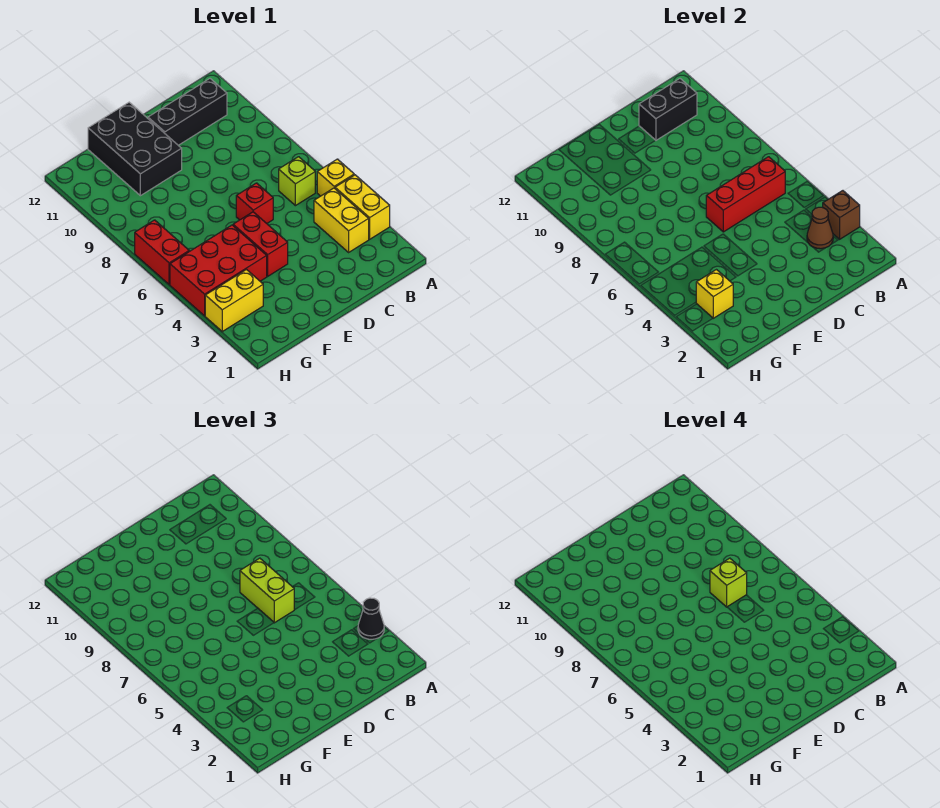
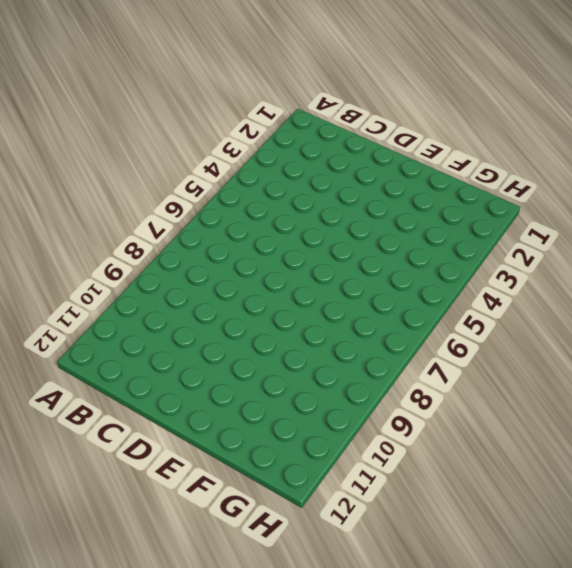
none -> yellow brick A3:A4 level 1
none -> yellow brick A5 level 1
none -> yellow brick B3:B4 level 1

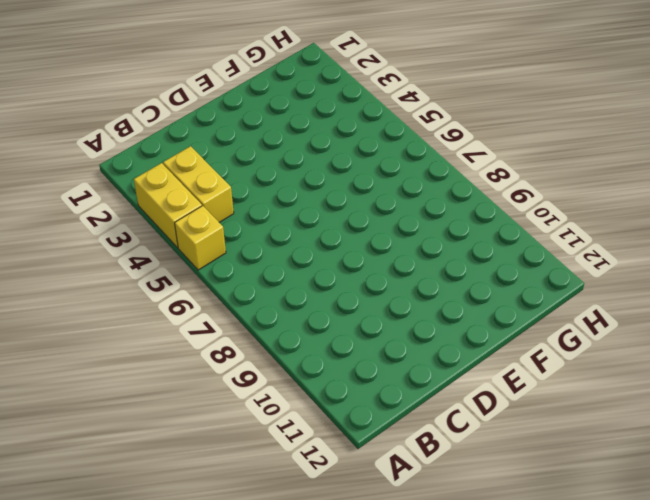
none -> lime brick B6 level 1
none -> black brick B11:D11 level 1
none -> red brick D6 level 1

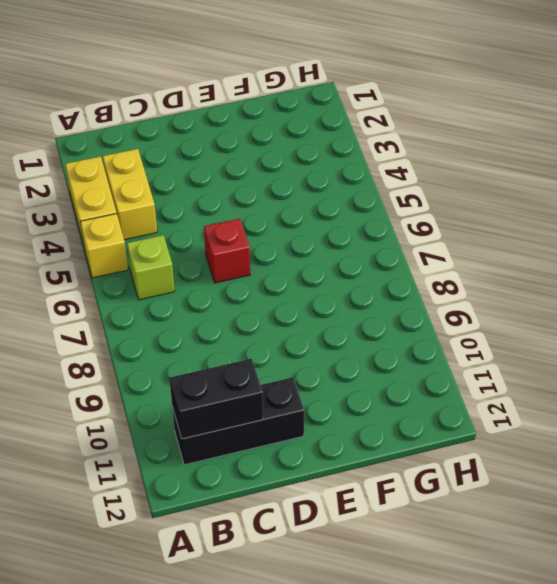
none -> red brick E4:E5 level 1
none -> black brick E10:F12 level 1
none -> red brick F4:H5 level 1

